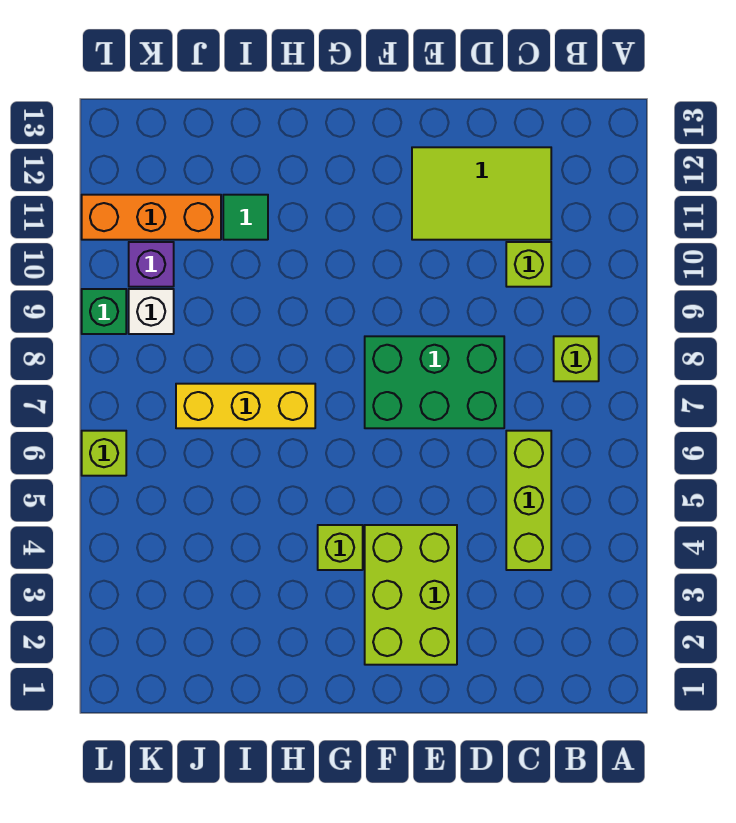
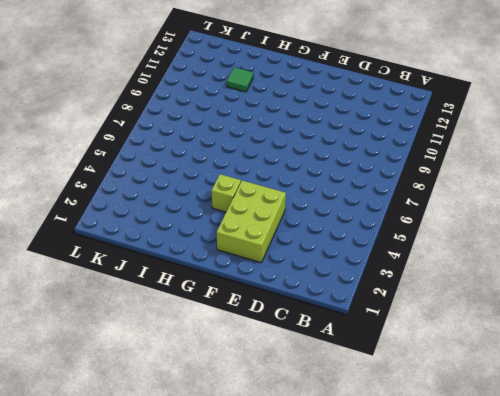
none -> lime brick B8 level 1
none -> lime brick C4:C6 level 1
none -> lime brick C10 level 1

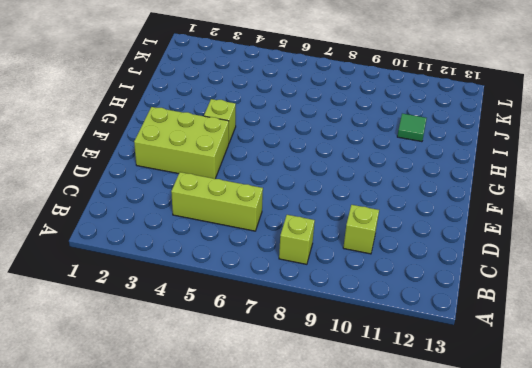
none -> lime tile C11:E12 level 1
none -> green brick D7:F8 level 1
none -> yellow brick H7:J7 level 1

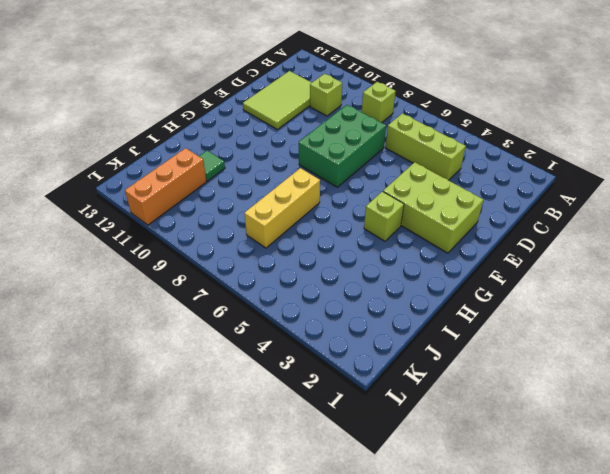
none -> white brick K9 level 1
none -> purple brick K10 level 1
none -> lime brick L6 level 1

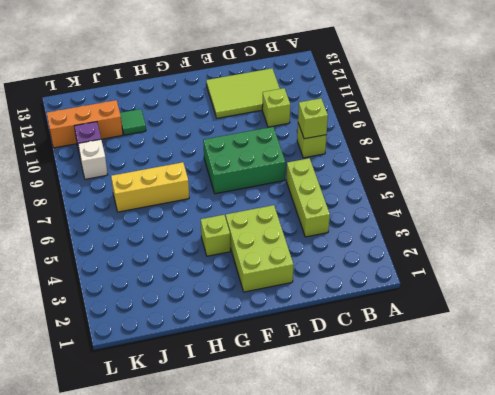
lime brick B8 level 2 -> lime brick L6 level 1
none -> green brick L9 level 1

